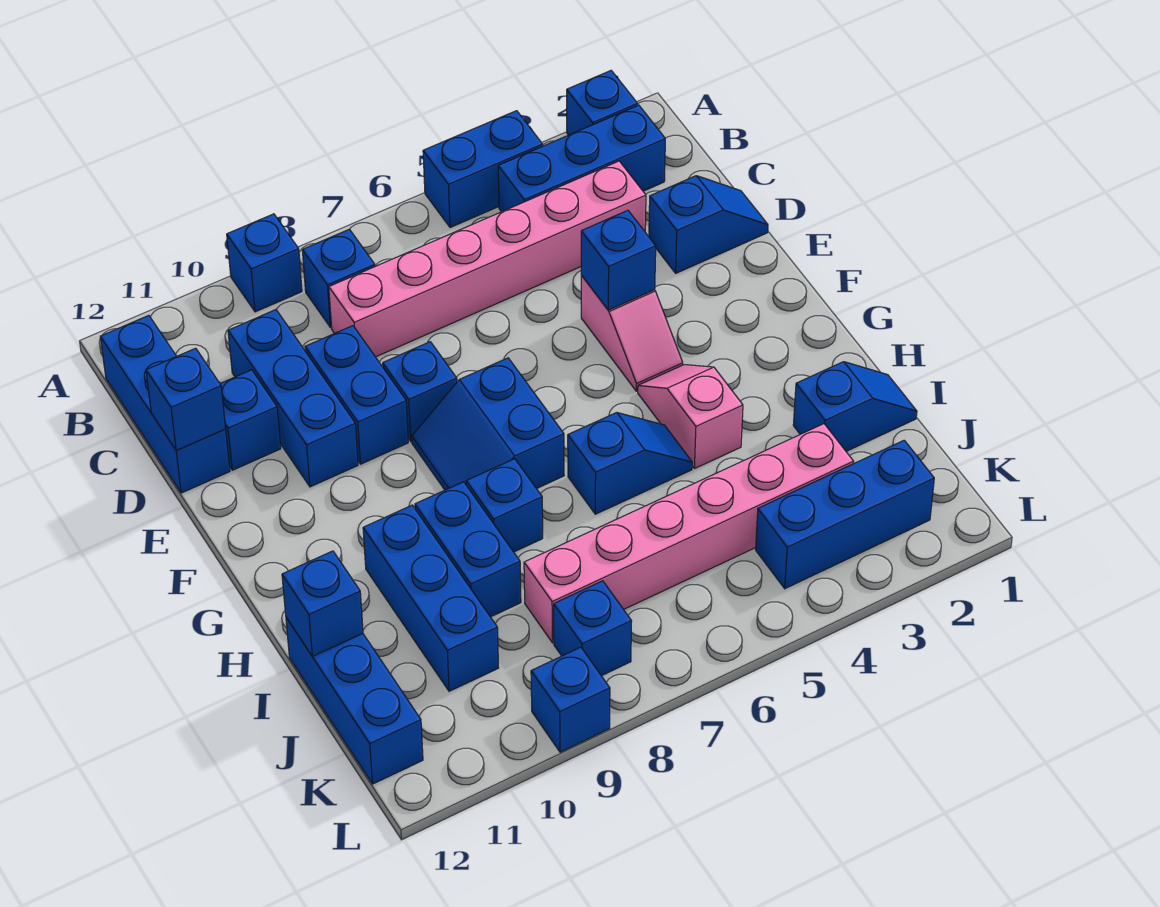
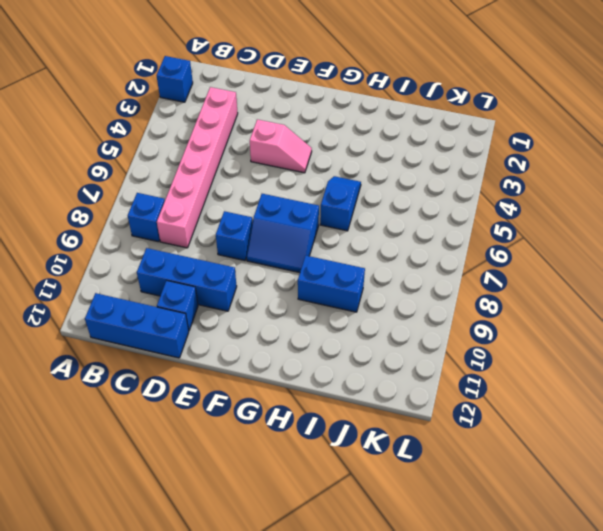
none -> blue brick A4:A5 level 1
none -> blue brick A9 level 1
none -> blue brick B2:B4 level 1

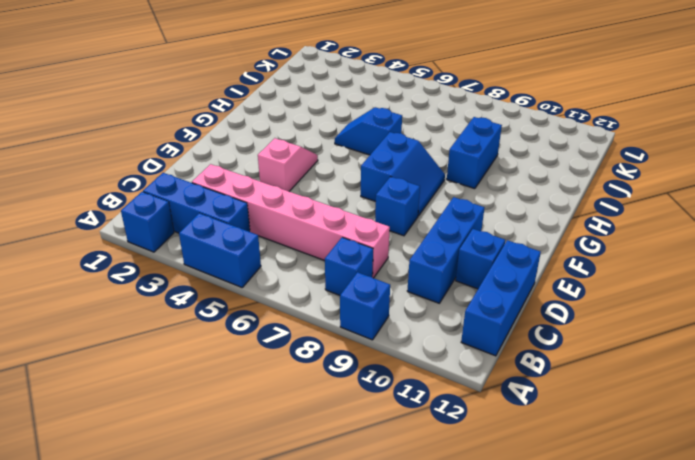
none -> blue slope D1:D2 level 1 top 2
none -> blue brick D9:E9 level 1
none -> pink slope G4:H4 level 1 top H

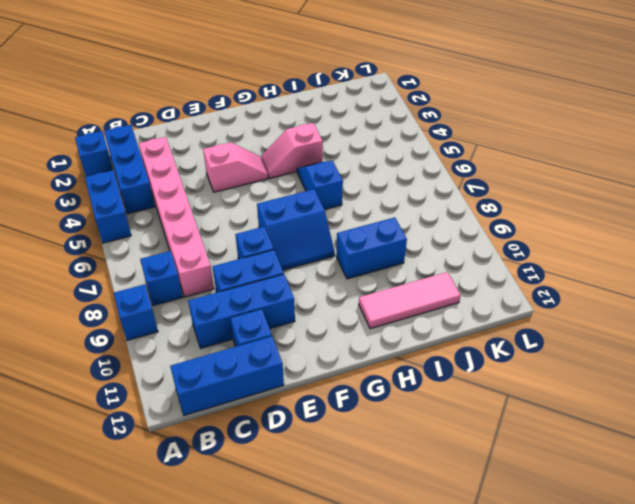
pink tile H11:J11 level 1 -> none
none -> blue slope D1:D2 level 1 top 2
none -> blue brick H8 level 1
none -> blue brick H10:J10 level 1

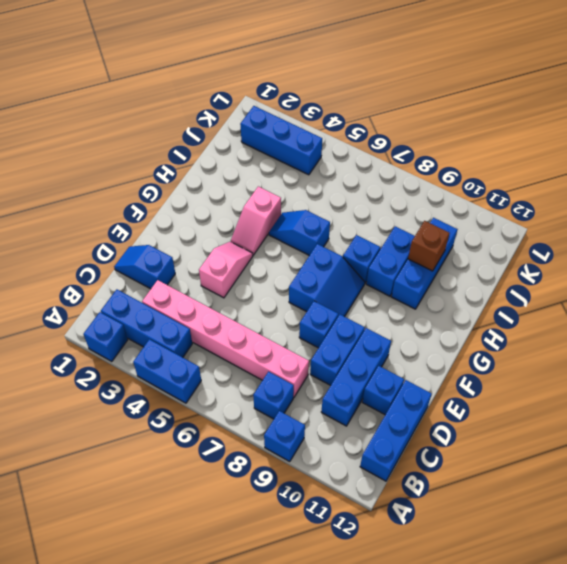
brown brick I10 level 2 -> none
none -> blue slope I1:I2 level 1 top 2
none -> blue brick I12:K12 level 1
none -> pink brick J3:J8 level 1

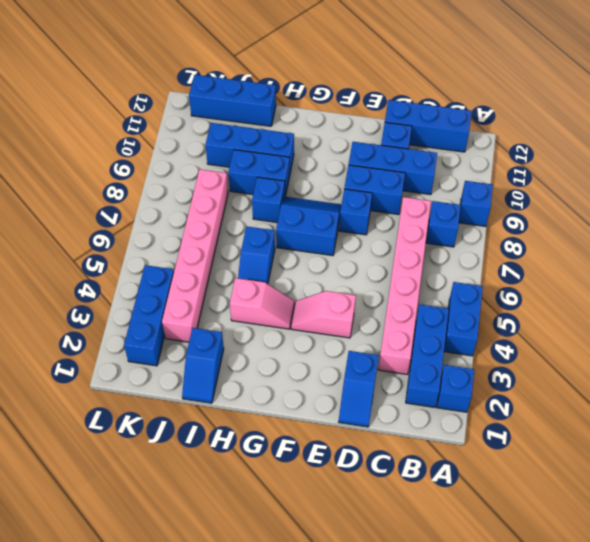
none -> blue brick K8 level 1
none -> blue brick L9 level 1
none -> blue brick D12 level 2

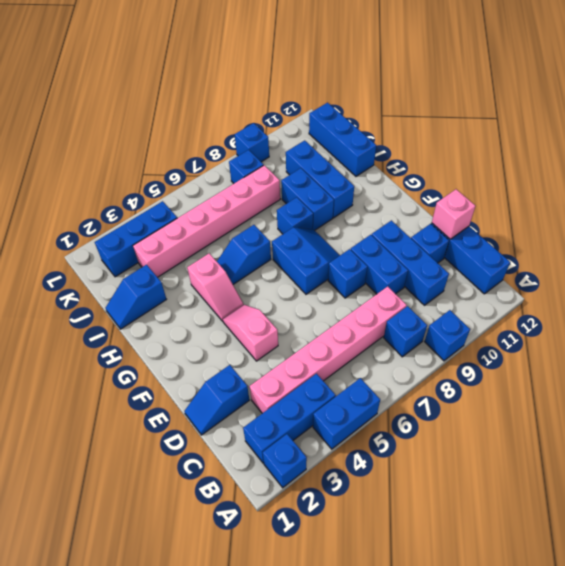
pink brick D12 level 2 -> blue brick D12 level 2
none -> blue brick E4 level 2
none -> blue brick I12 level 2

